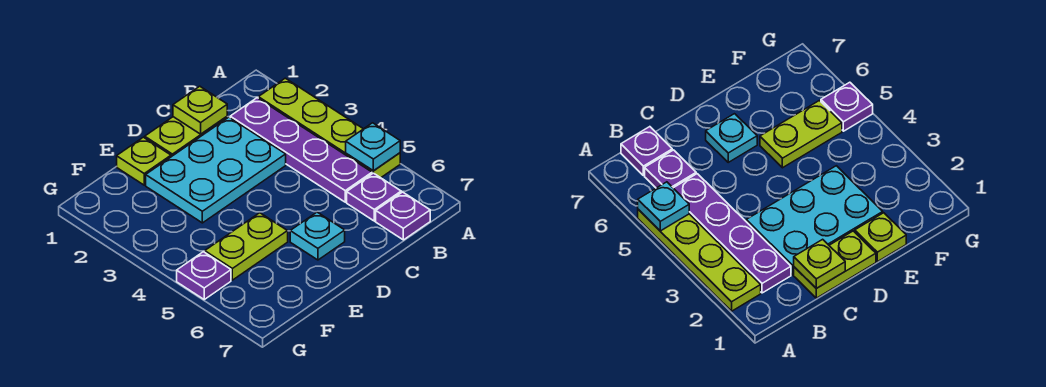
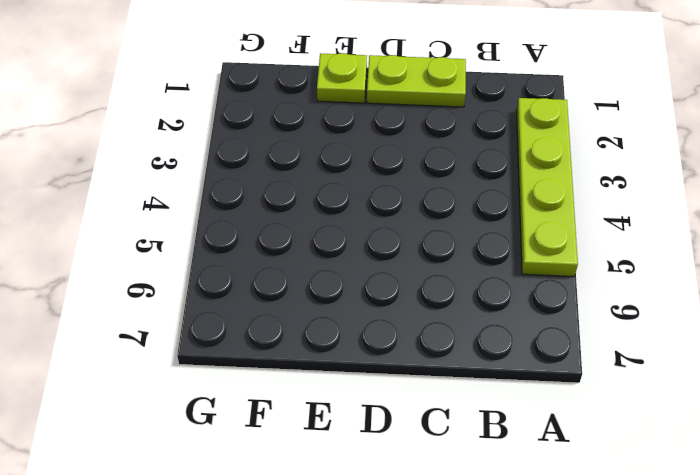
none -> purple plate B2:B5 level 1
none -> purple plate B6 level 1
none -> purple plate B7 level 1

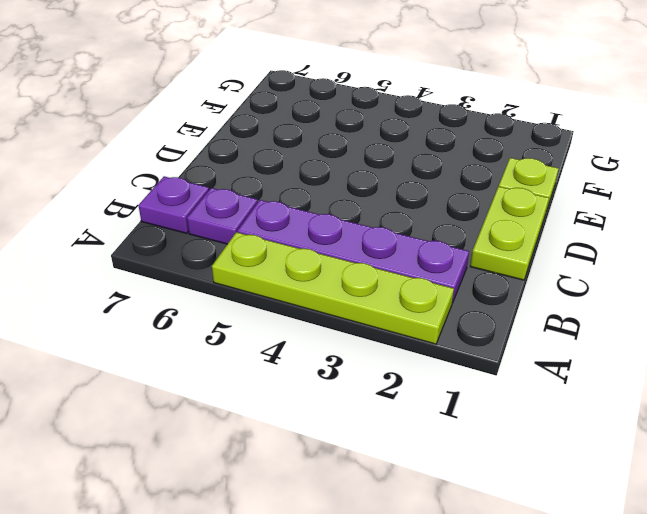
none -> cyan plate C2:E3 level 1
none -> cyan plate D6 level 1
none -> lime plate E5:F5 level 1

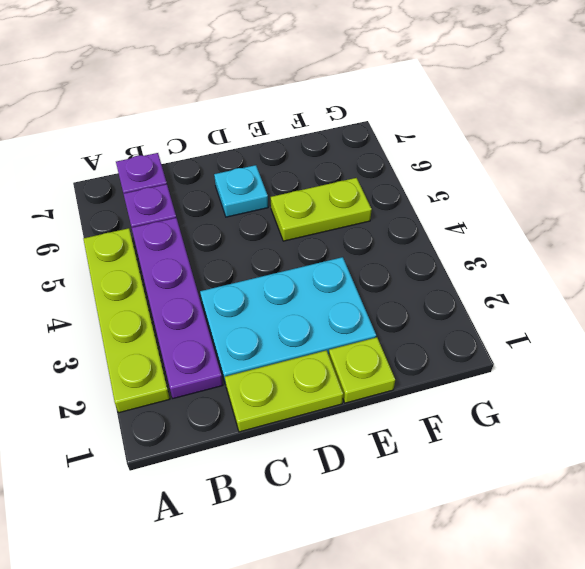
none -> purple plate G5 level 1
none -> cyan plate A5 level 2
none -> lime plate C1 level 2

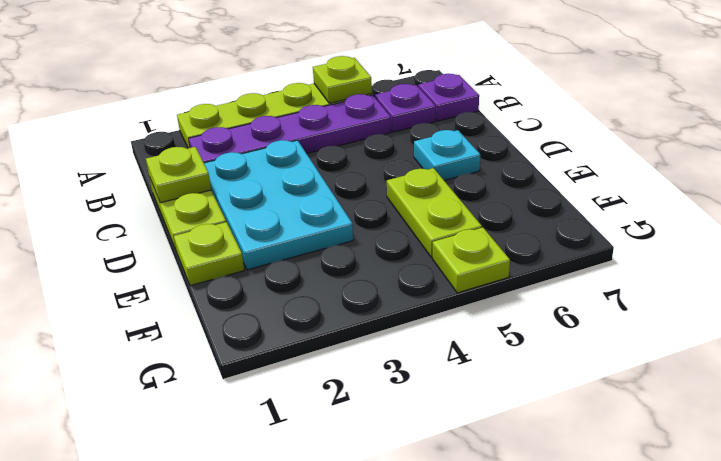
lime plate A5 level 2 -> cyan plate A5 level 2
lime plate G5 level 1 -> purple plate G5 level 1

